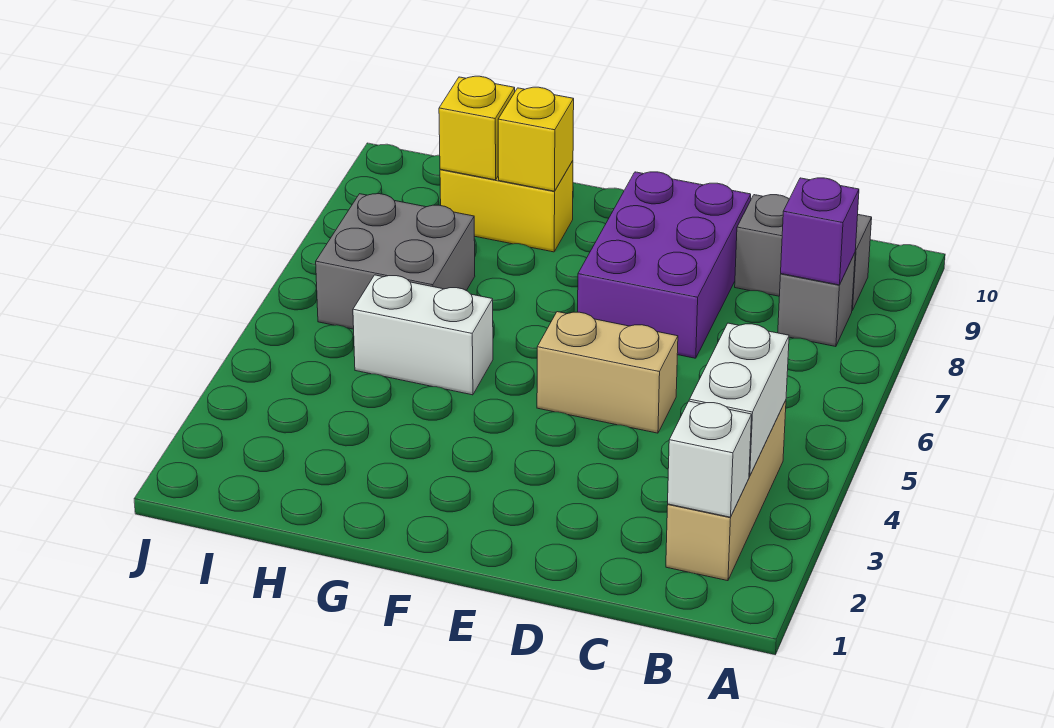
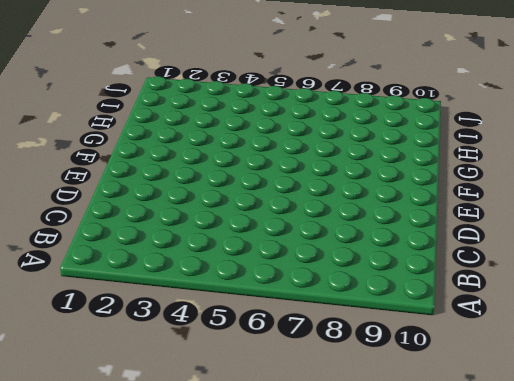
none -> tan brick B2:B4 level 1
none -> grey brick B8 level 1
none -> grey brick B9:C9 level 1

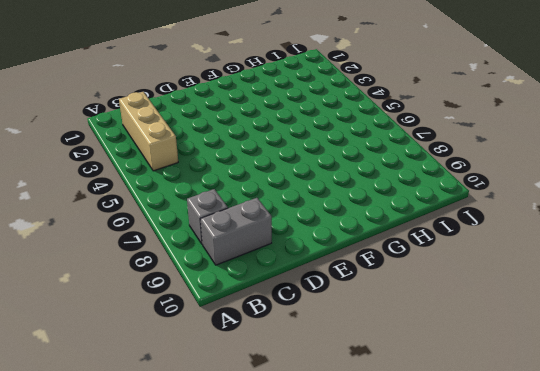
none -> tan brick D5:E5 level 1
none -> purple brick D7:E9 level 1
none -> white brick G5:H5 level 1

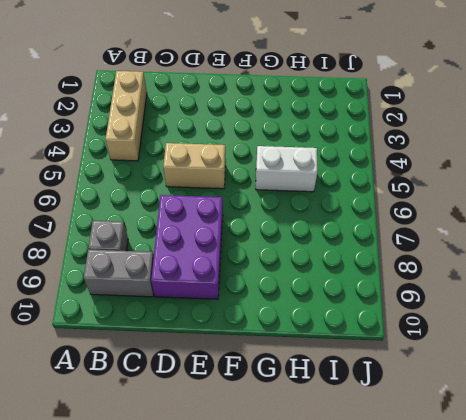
none -> yellow brick G9:H9 level 1
none -> grey brick H6:I7 level 1
none -> white brick B2 level 2

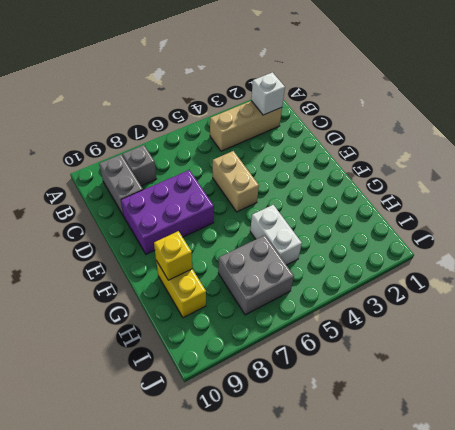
none -> white brick B3:B4 level 2
none -> purple brick B8 level 2
none -> yellow brick H9 level 2

